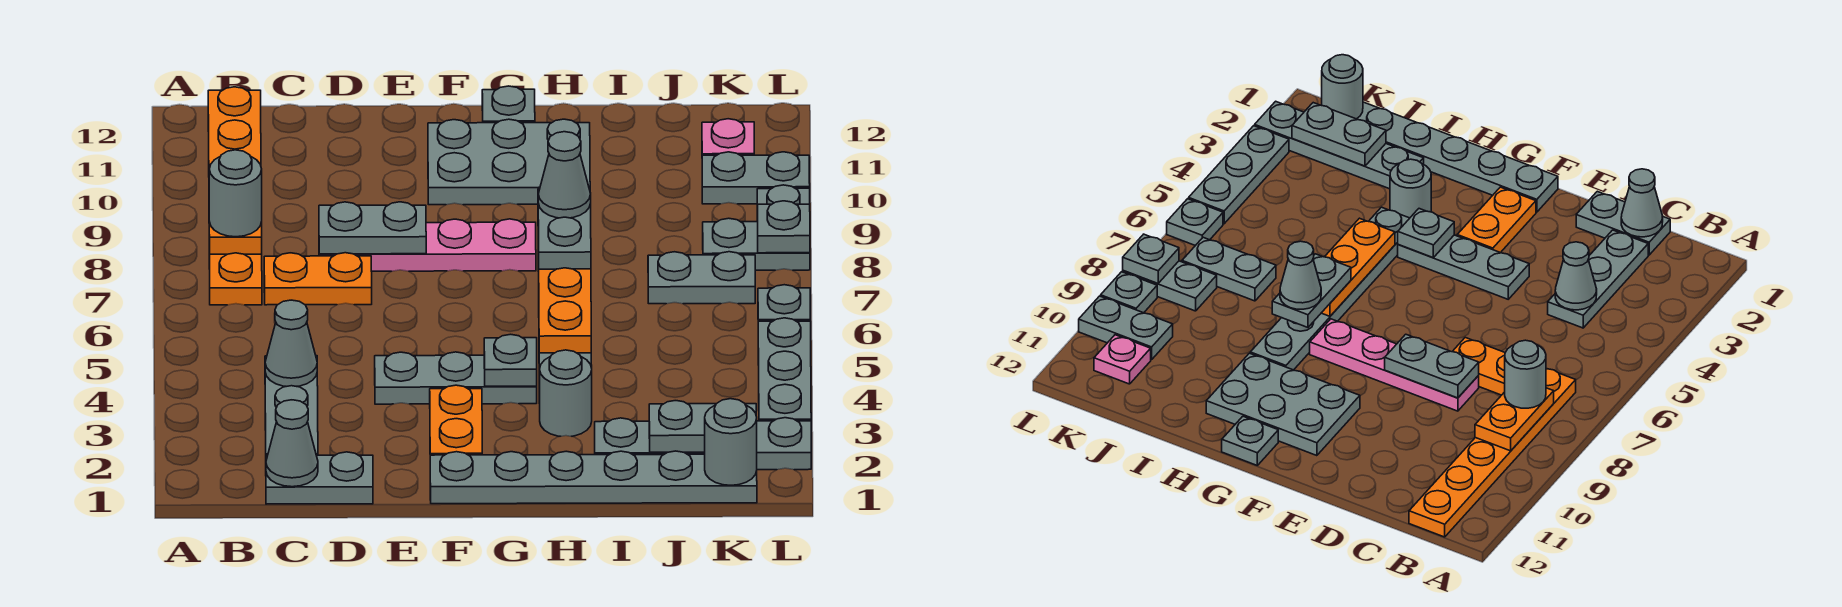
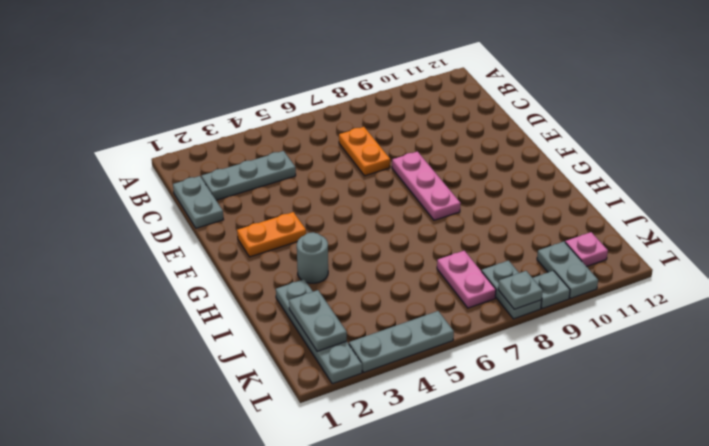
pink plate E8:G8 level 1 -> pink plate D8:G8 level 1
pink plate J7:K7 level 1 -> grey plate J7:K7 level 1
none -> orange plate B7:B12 level 1
none -> grey plate E4:G4 level 1
none -> grey plate F1:K1 level 1
none -> grey plate F10:H11 level 1

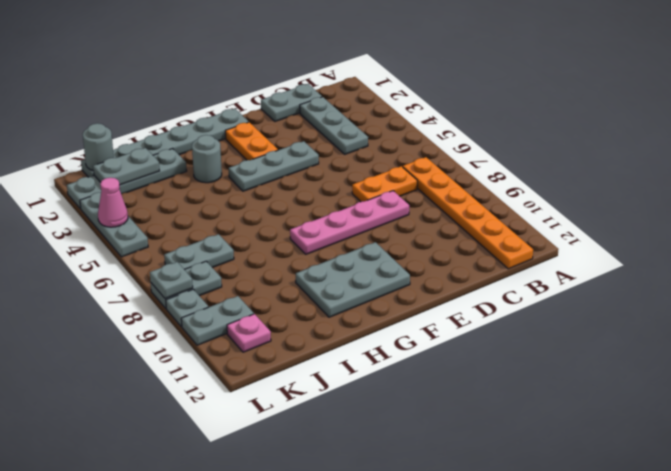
pink cone L4 level 2 -> none
none -> grey plate G12 level 1
none -> grey plate H4:H9 level 1
none -> grey plate L6 level 1
none -> orange plate B8:B9 level 2

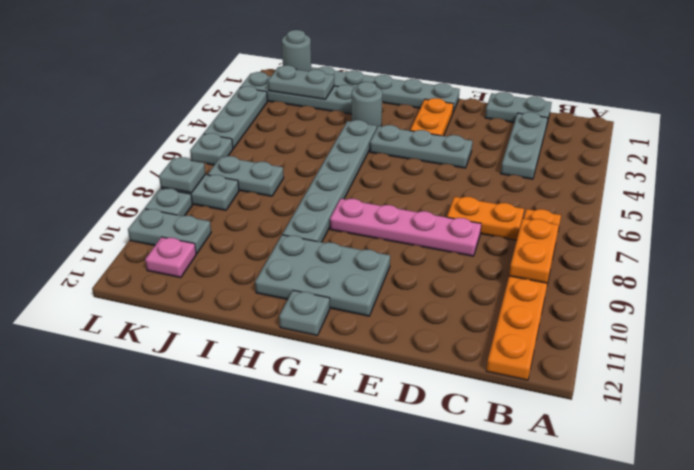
none -> grey cone C1 level 2
none -> grey cone C4 level 2
none -> grey plate D8:E8 level 2
none -> grey plate G4 level 2

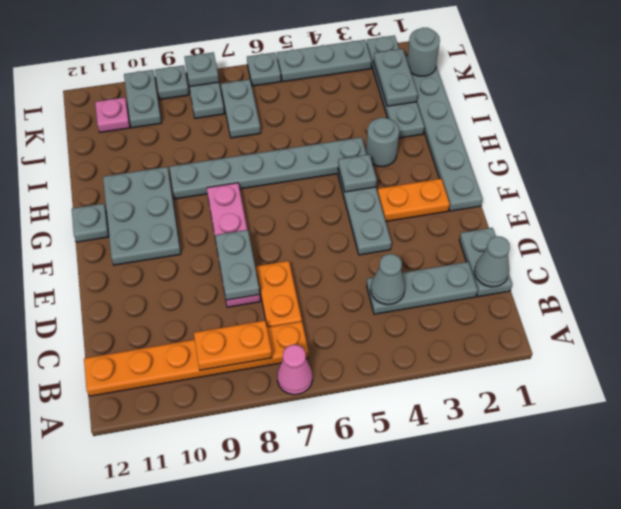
pink cone A7 level 1 -> none
none -> orange plate H5:H7 level 2
none -> grey round brick B8 level 3
none -> grey plate H7:H8 level 3
none -> grey cone H8 level 4

